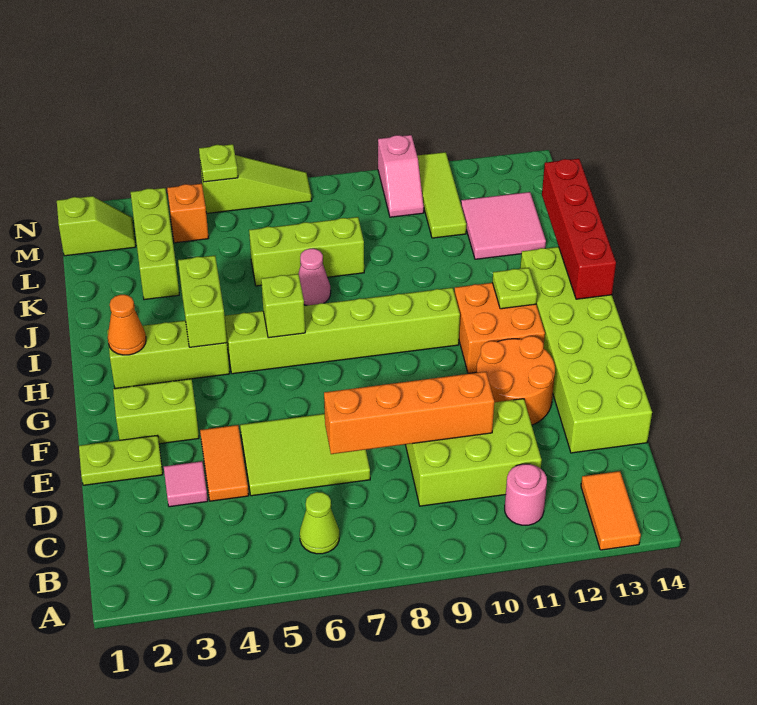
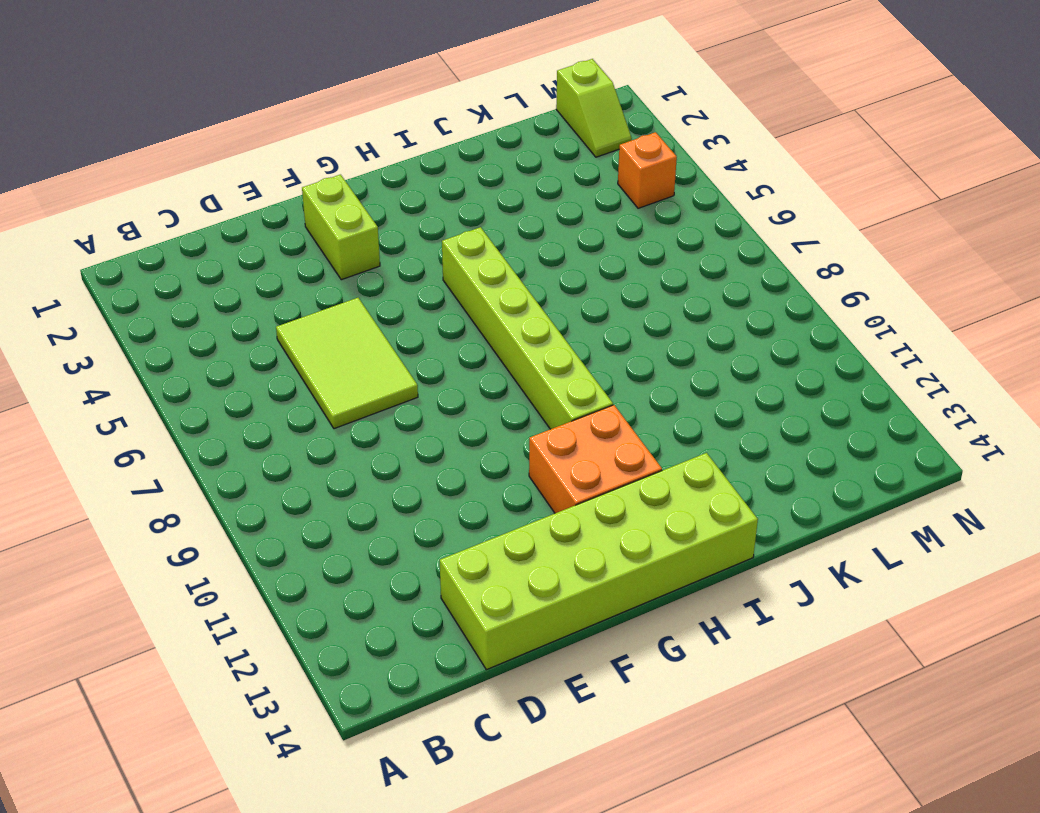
none -> orange tile A13:B13 level 1
none -> lime cone B6 level 1
none -> pink round brick B11 level 1
none -> lime brick C9:D11 level 1

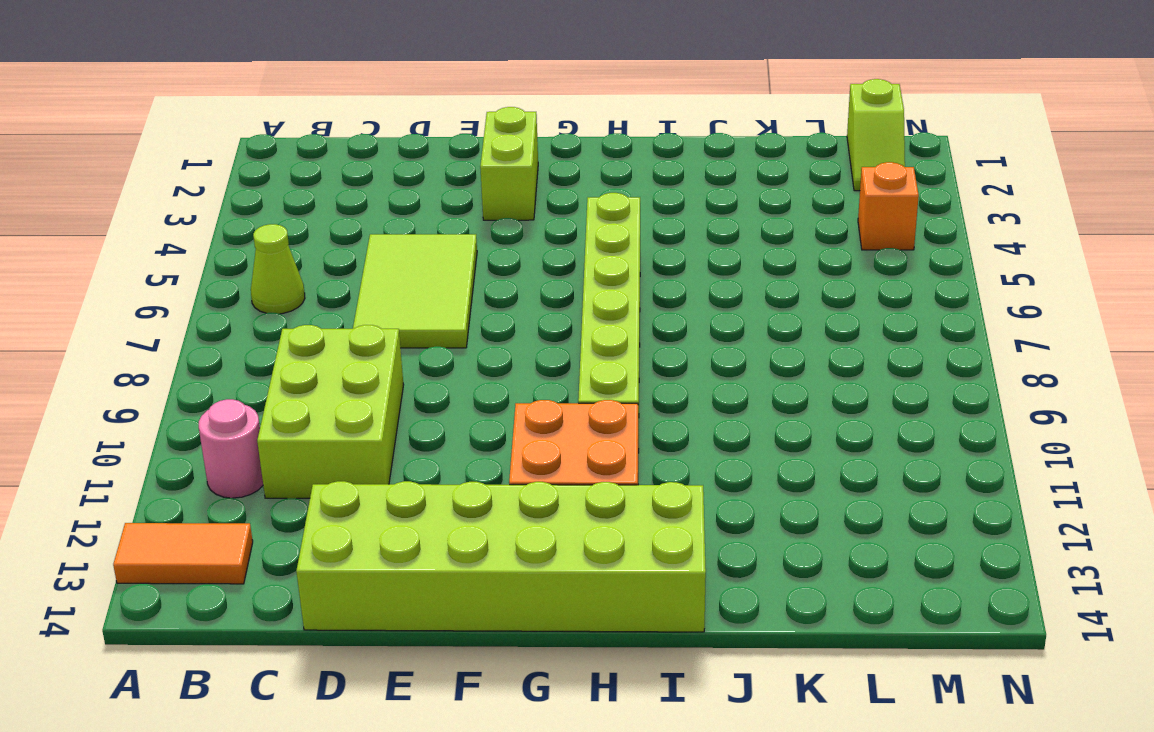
none -> pink tile D3 level 1
none -> orange tile D4:E4 level 1
none -> lime plate E1:E2 level 1
none -> orange round brick E11:F12 level 1

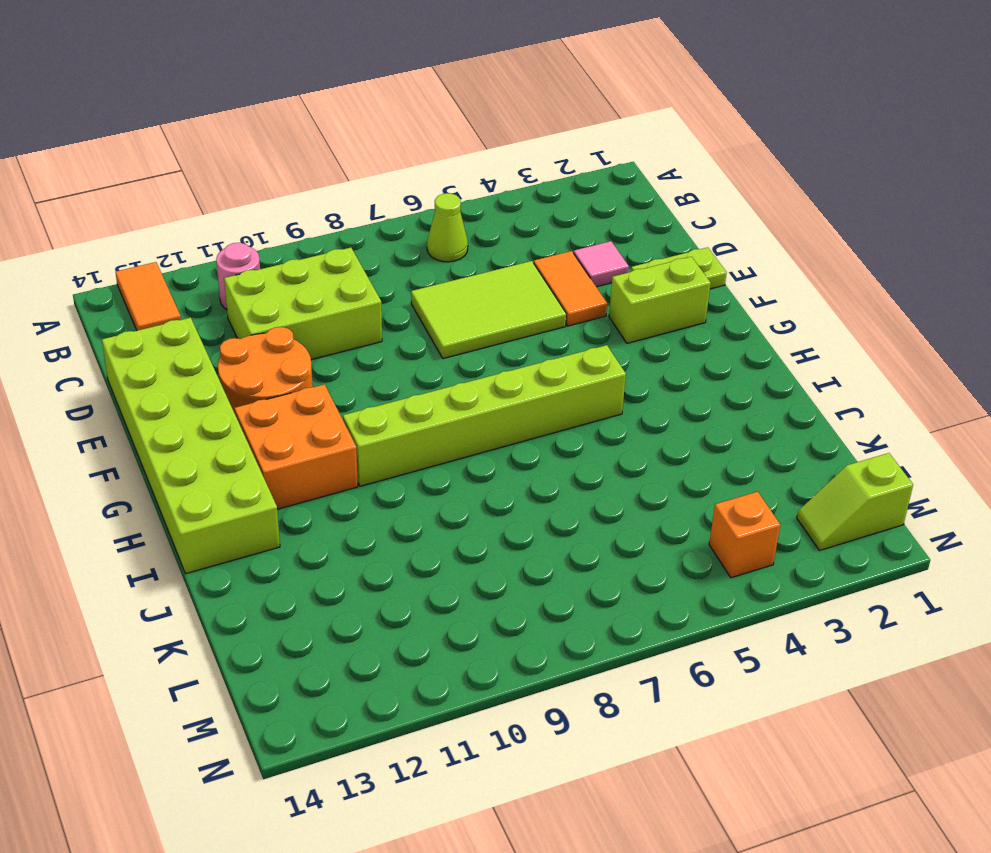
none -> lime brick H2:H4 level 1
none -> pink cone J7 level 1
none -> lime brick K3:M3 level 1
none -> lime brick K6:K8 level 1

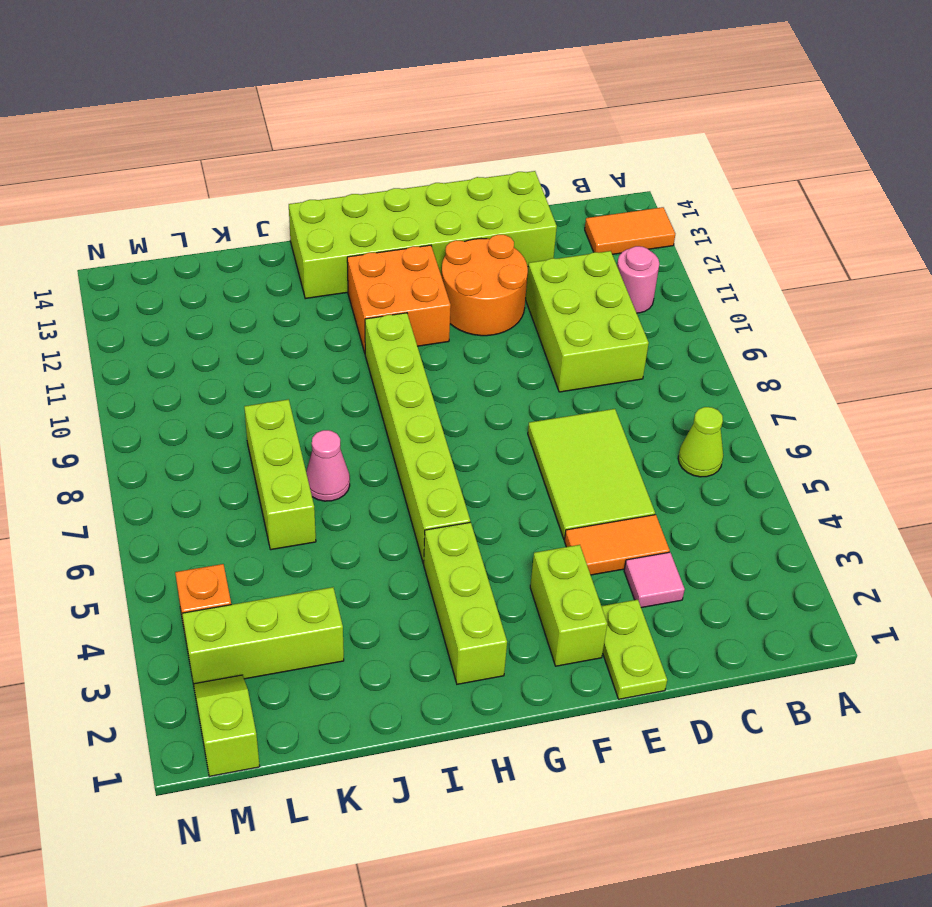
none -> pink tile K12:L13 level 1
none -> lime tile L11:N11 level 1
none -> pink slope M10:N10 level 1 top N
none -> lime slope N5:N7 level 1 top 5

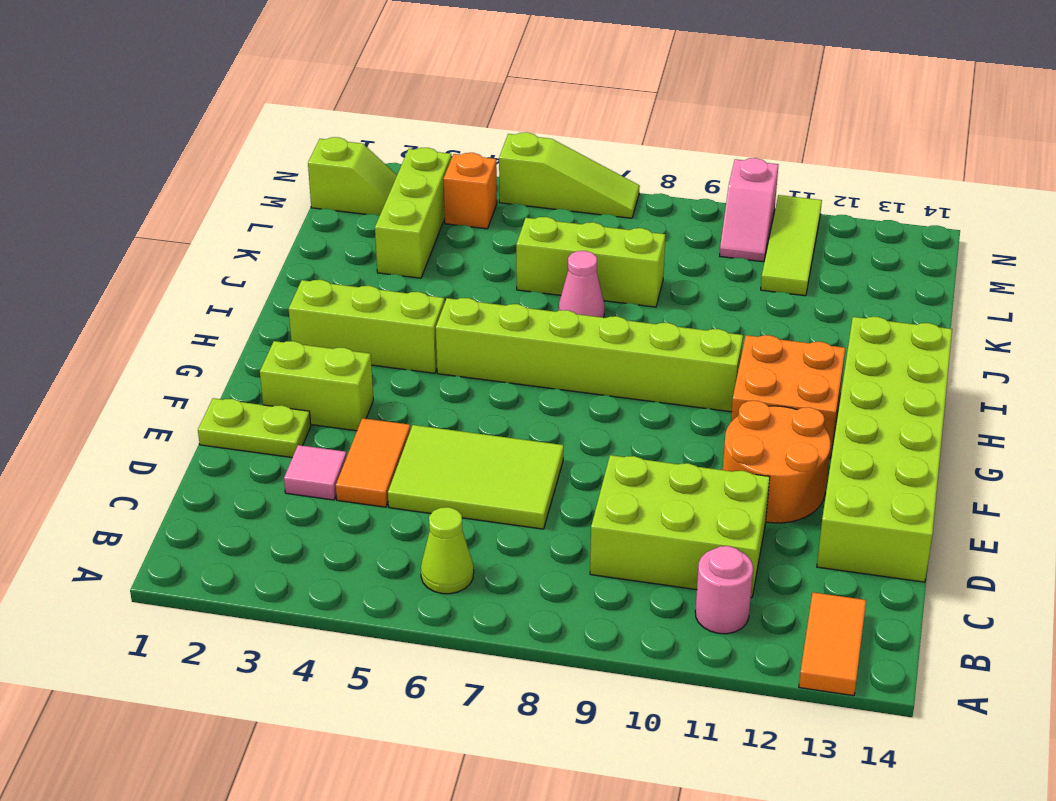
none -> pink tile K12:L13 level 1
none -> orange brick D7:D10 level 2
none -> orange cone H2 level 2
none -> lime brick H4:I4 level 2

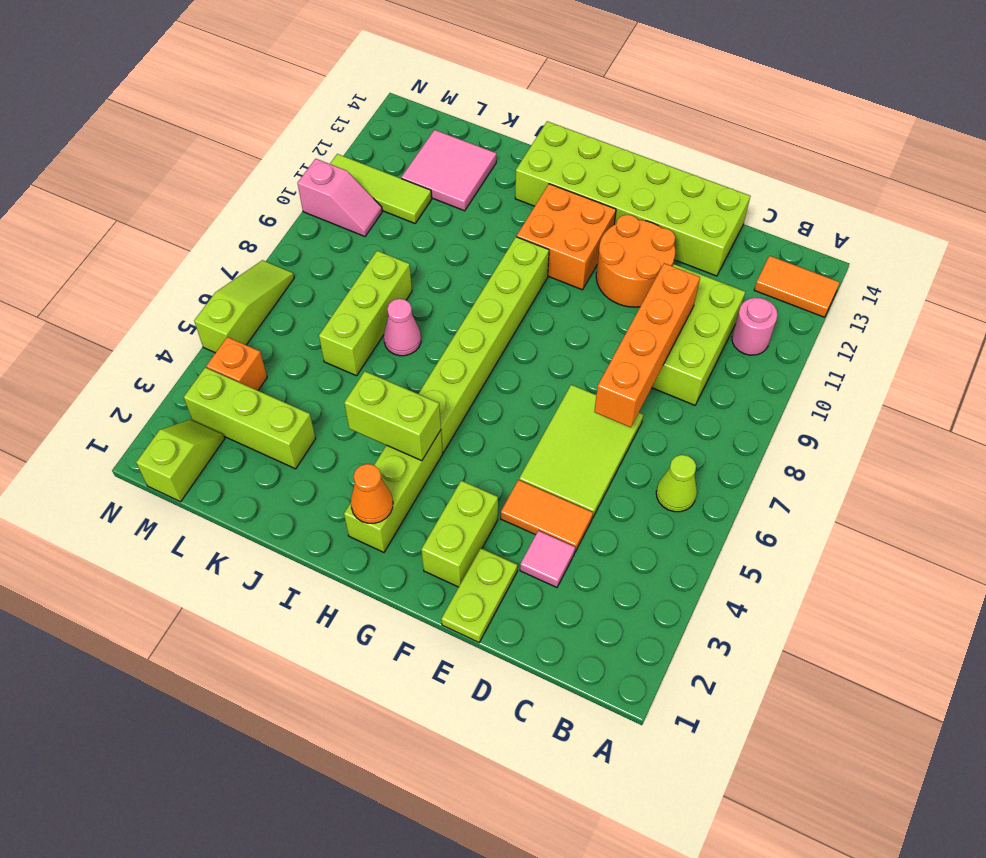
none -> lime brick H6 level 2
none -> lime plate H12 level 2
none -> red brick H14:K14 level 2
none -> lime plate N5 level 2

